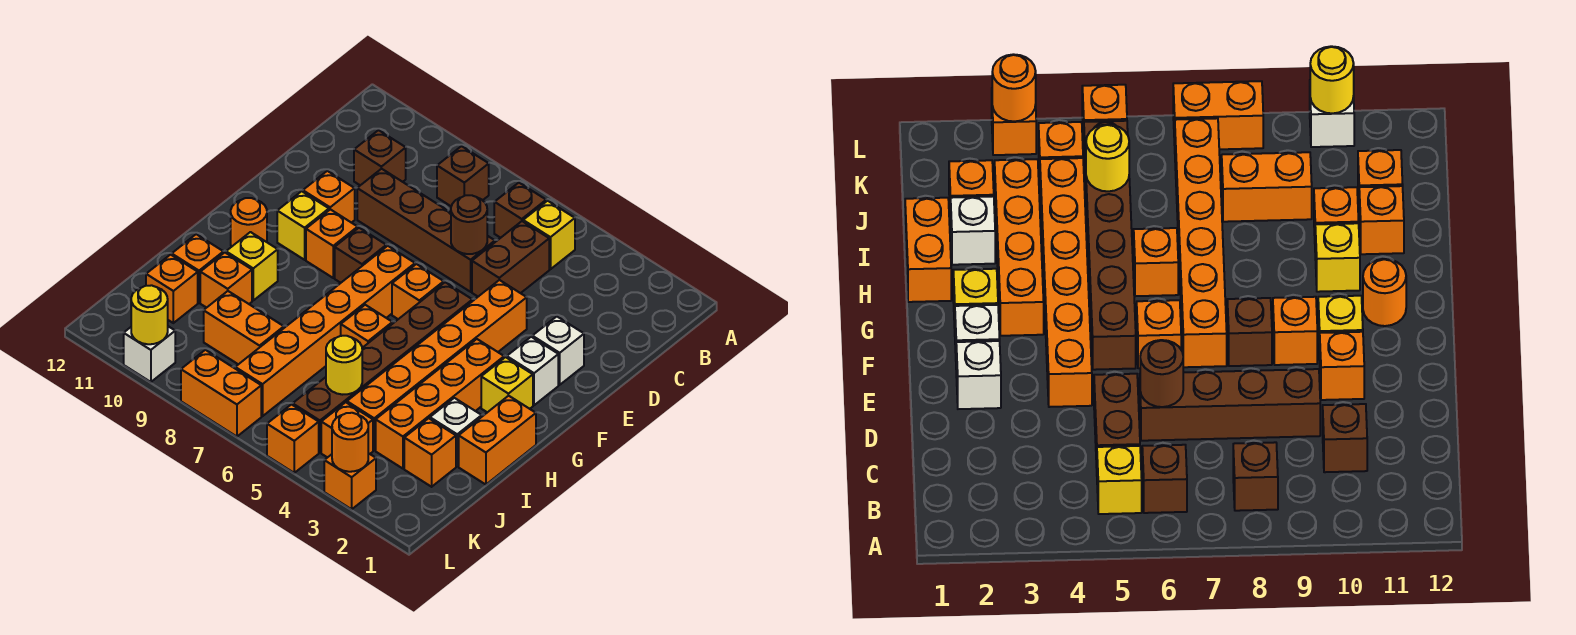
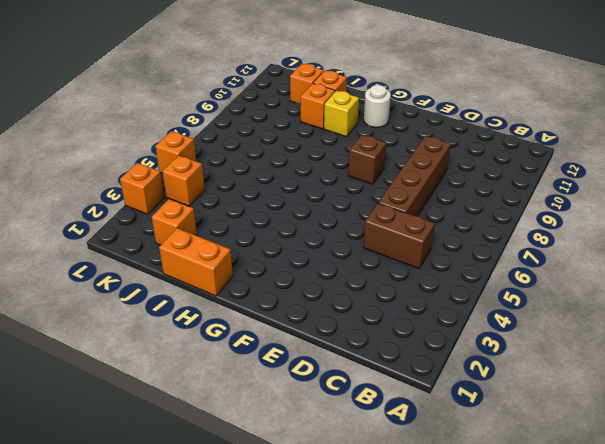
white round brick G11 level 1 -> orange round brick G11 level 1
none -> yellow brick B5 level 1
none -> brown brick B6 level 1
none -> brown brick B8 level 1
none -> brown brick C10 level 1

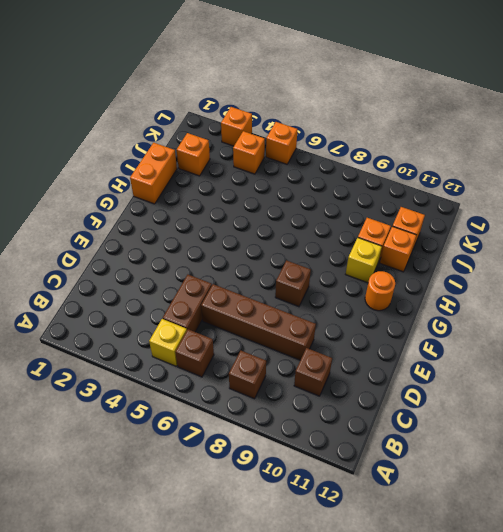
none -> white brick E2 level 1
none -> orange brick E4:J4 level 1
none -> orange brick E10 level 1
none -> white brick F2 level 1

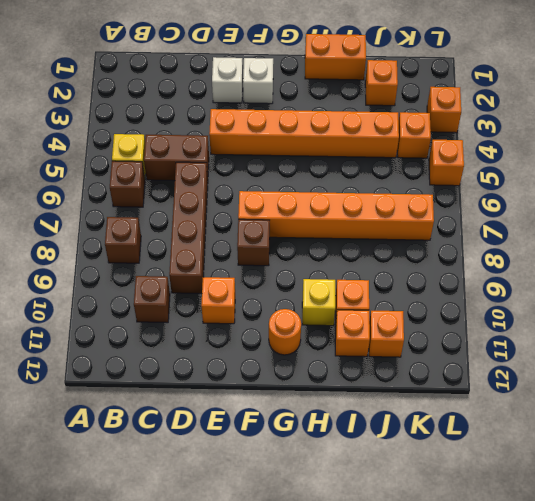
none -> brown brick F5:K5 level 1
none -> orange brick F6 level 1
none -> orange brick F9 level 1
none -> yellow brick F10 level 1

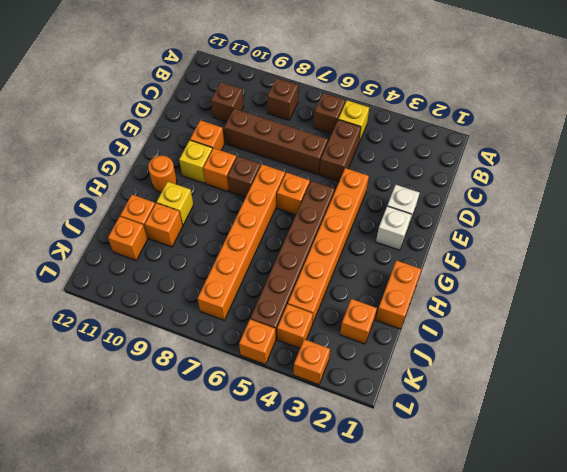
none -> yellow brick G2 level 1
none -> orange brick G3:J3 level 1
none -> orange brick H6 level 1
none -> white brick I2 level 1

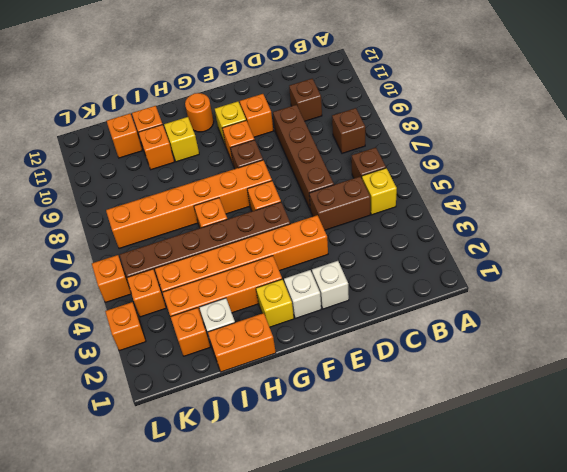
none -> orange brick J8:J9 level 1
none -> orange brick L7:L8 level 1
none -> white brick L10 level 1
none -> brown round brick D6 level 2

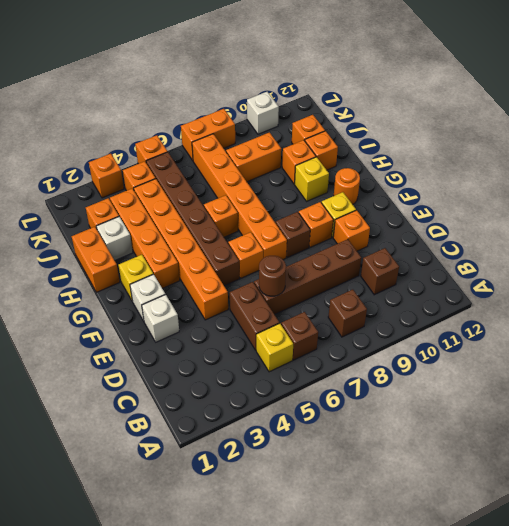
none -> yellow round brick J5 level 2
none -> orange round brick L3 level 2
none -> yellow round brick L10 level 2

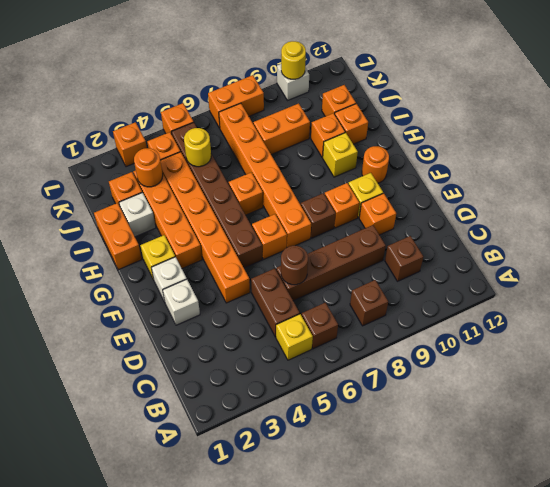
orange round brick J3 level 2 -> orange round brick L3 level 2

